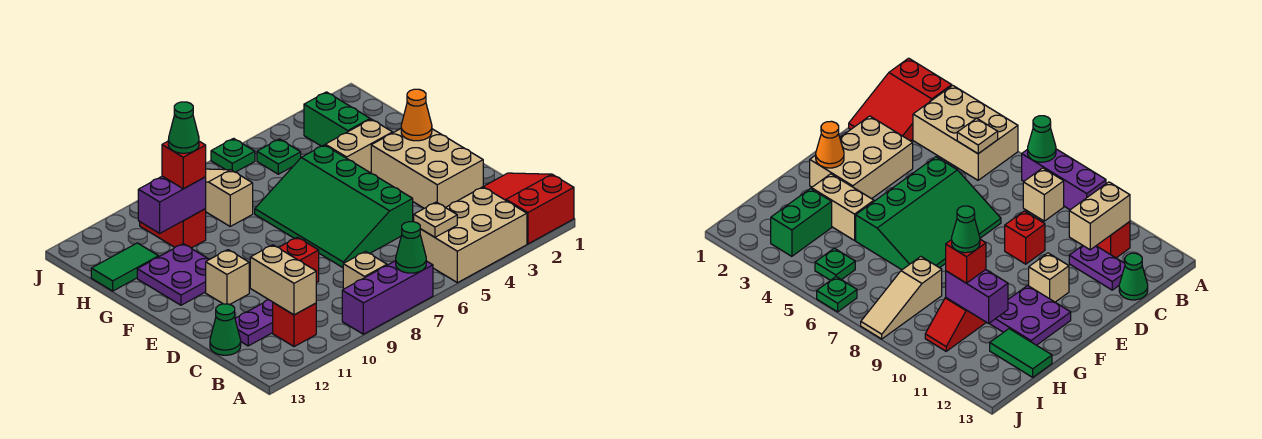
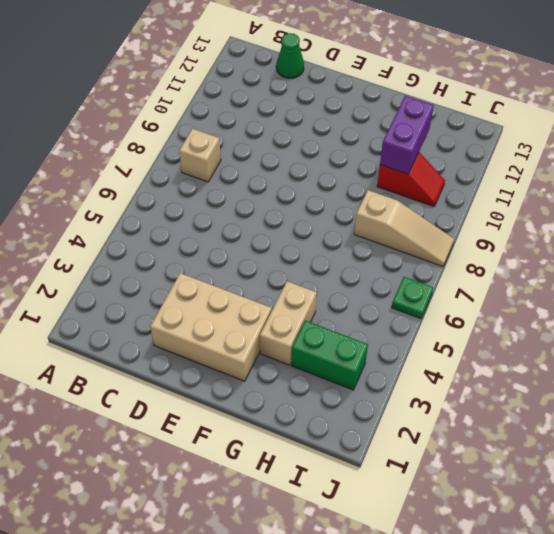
none -> red slope A1:C2 level 1 top A
none -> tan brick A3:B5 level 1
none -> purple brick A7:A9 level 1

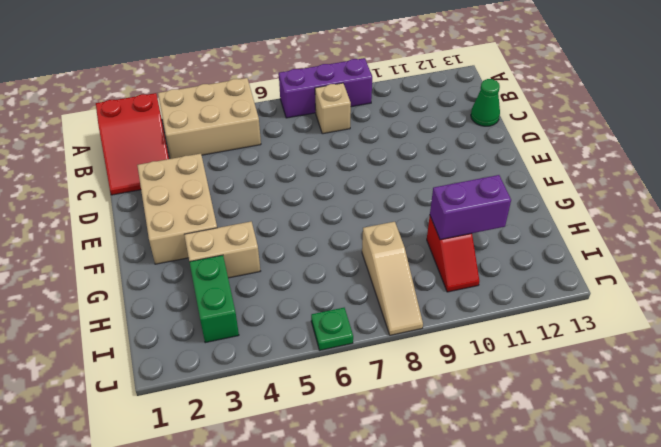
none -> red brick B11 level 1
none -> purple plate C11:C12 level 1
none -> green slope D5:G7 level 1 top 5

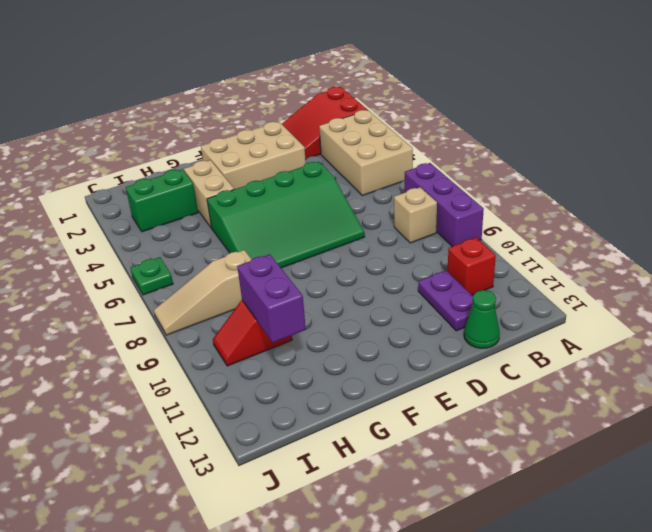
none -> red brick D9 level 1
none -> tan brick E11 level 1
none -> purple plate F11:G12 level 1

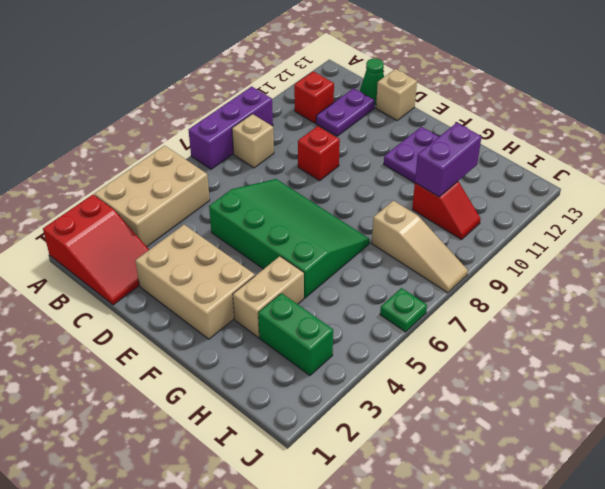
tan brick D13 level 1 -> tan brick E11 level 1
none -> green tile H12:H13 level 1
none -> green plate I5 level 1
none -> green cone A7 level 2

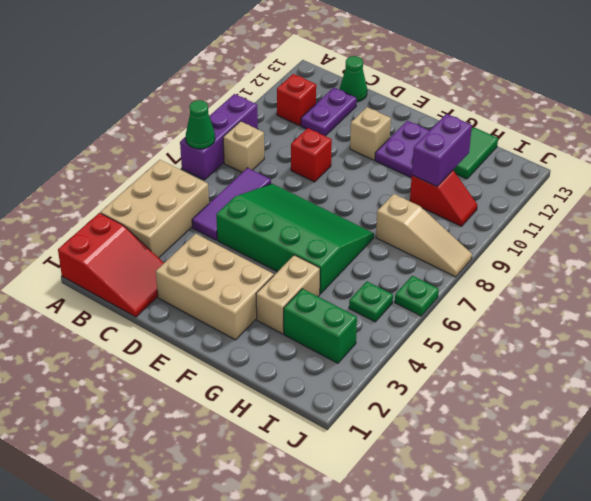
purple tile C5:C7 level 1 -> none
none -> tan plate B5 level 2
none -> tan brick B11:C11 level 2
none -> orange cone F2 level 2

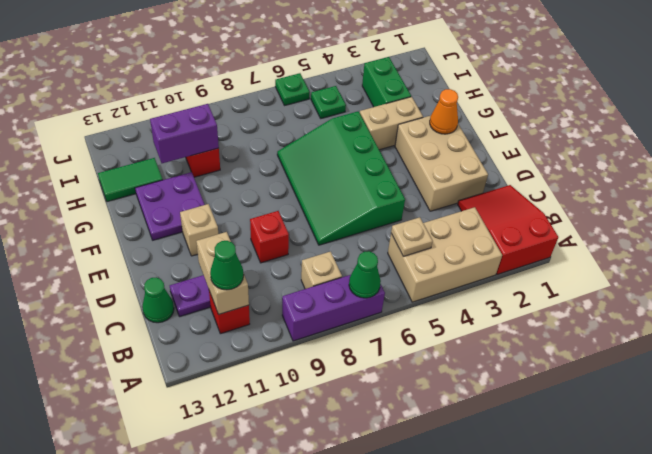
green cone B11 level 3 -> green cone H10 level 4
none -> tan slope H8:J8 level 1 top H
none -> red brick H10 level 3

